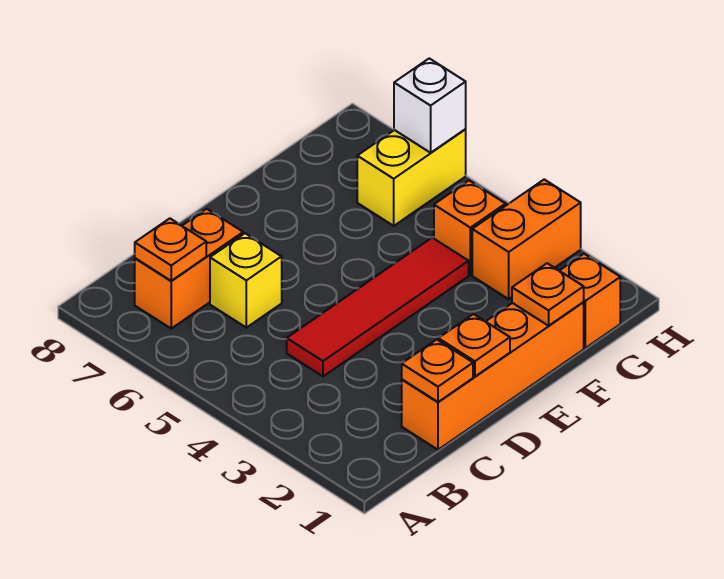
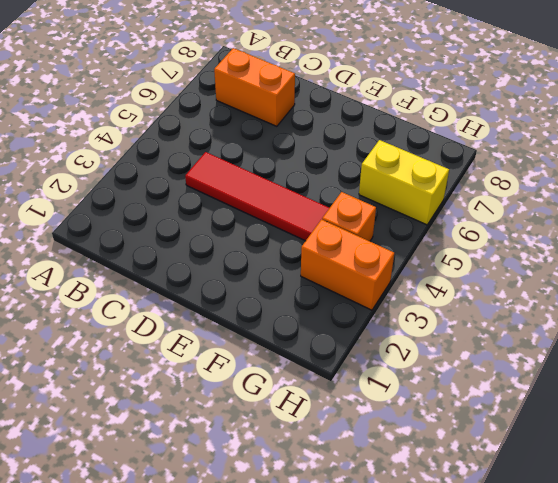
none -> orange brick C1:F1 level 1
none -> yellow brick C6 level 1
none -> orange brick G1 level 1

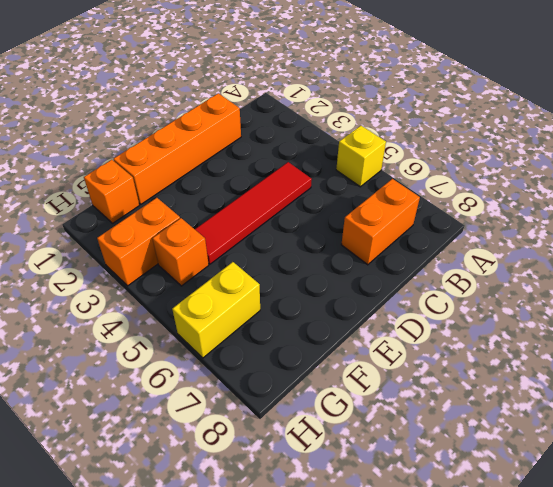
yellow brick A5 level 1 -> yellow brick C6 level 1
none -> orange plate B7 level 2
none -> orange plate C1 level 2
none -> orange plate D1 level 2

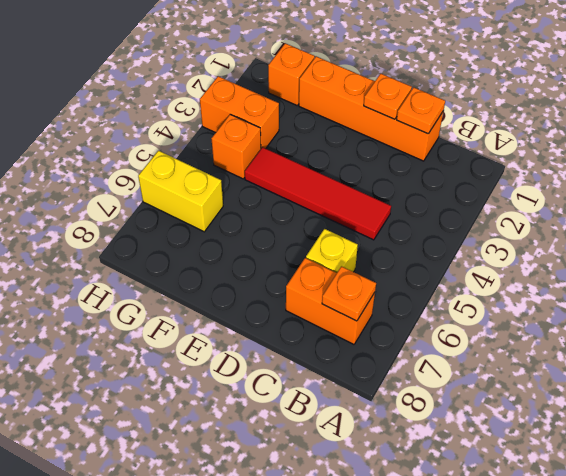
none -> orange plate F1 level 2
none -> white brick H6 level 2

